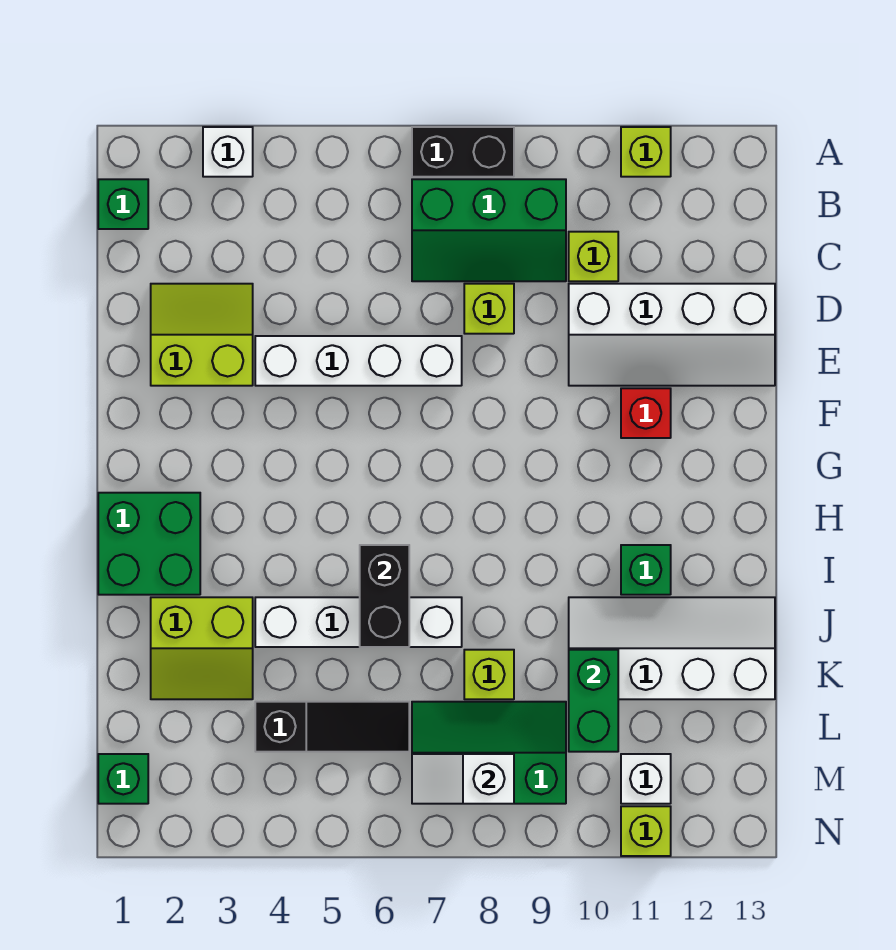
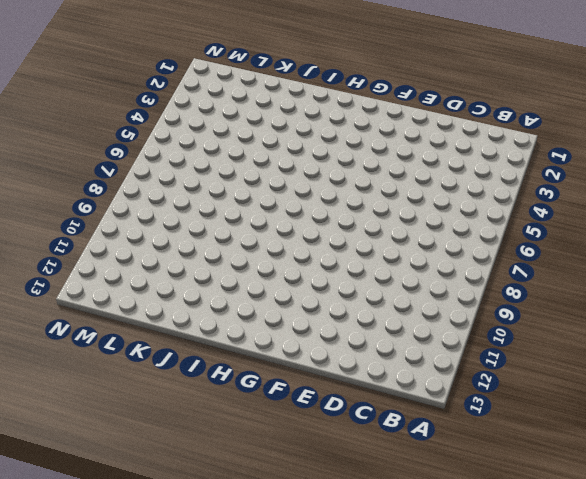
none -> white brick A3 level 1
none -> black brick A7:A8 level 1
none -> lime brick A11 level 1

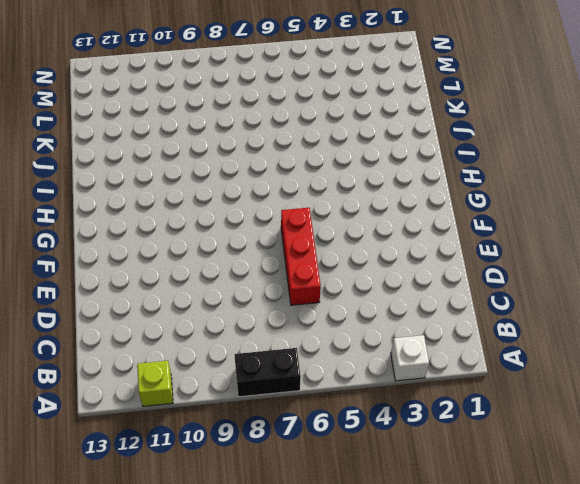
red brick D6:F6 level 1 -> white brick E4:E7 level 1
none -> green brick B1 level 1
none -> green slope B7:C9 level 1 top B
none -> lime brick C10 level 1

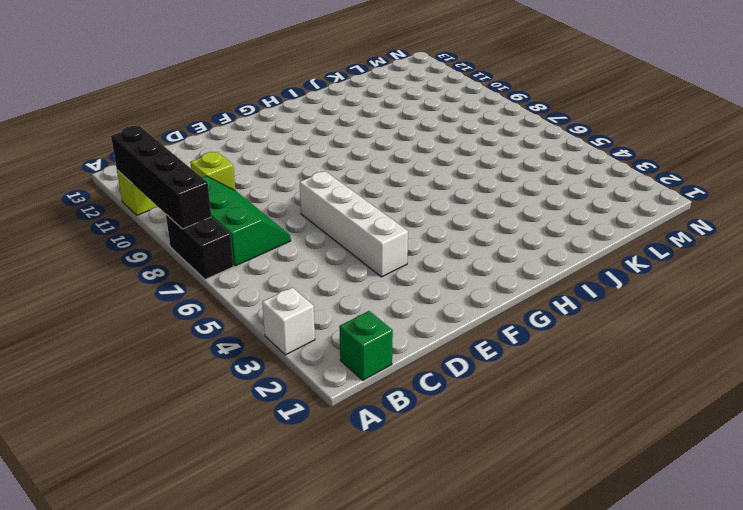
black brick A8:A11 level 2 -> none
none -> lime slope D2:E3 level 1 top E
none -> lime brick D8 level 1
none -> white slope D10:E13 level 1 top D

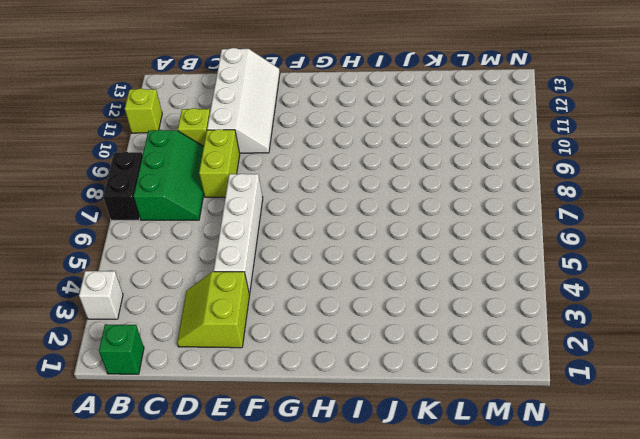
lime brick D8:D9 level 1 -> lime brick D8 level 1
none -> red brick F11 level 1
none -> green brick H1:I2 level 1
none -> green brick I11 level 1

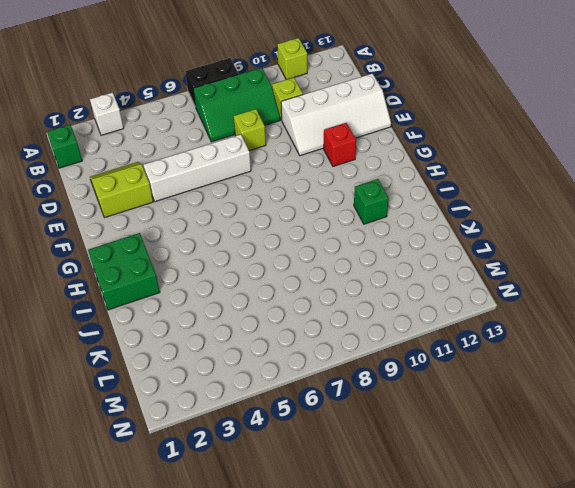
none -> lime slope J2:K3 level 1 top J
none -> white brick J4:J7 level 1
none -> white slope J10:K13 level 1 top K

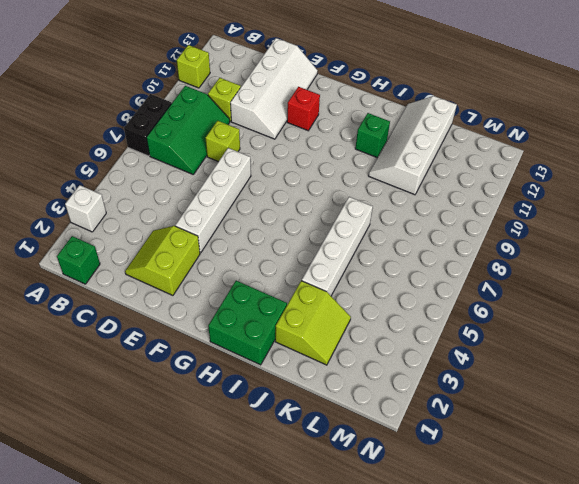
none -> lime brick K8 level 1
none -> black slope L4:L6 level 1 top 4
none -> green slope L7:M9 level 1 top M

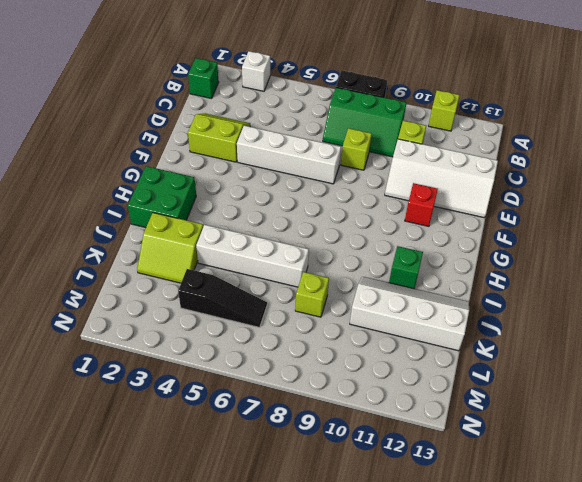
none -> green slope L7:M9 level 1 top M
none -> green brick M1 level 1
none -> white brick M11 level 1

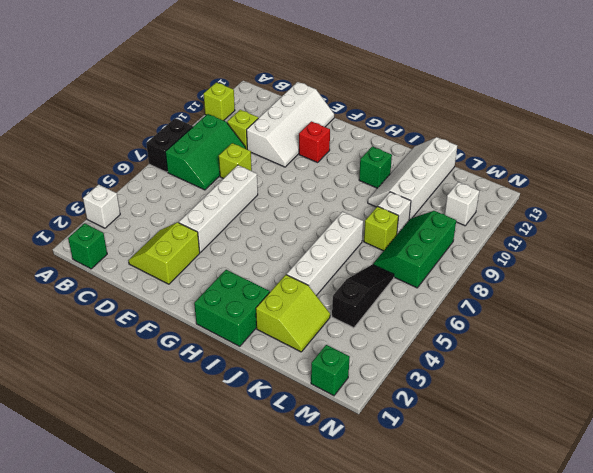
white brick K9 level 1 -> none
none -> lime brick N11 level 1
none -> black brick I6:J6 level 2
none -> green brick K10:L10 level 2

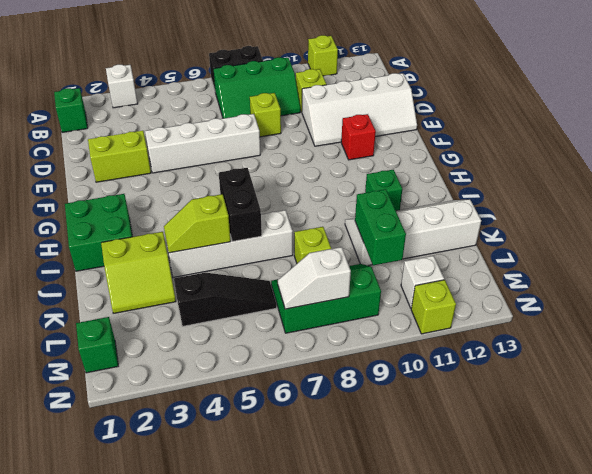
lime slope J4:J5 level 2 top 5 -> none

